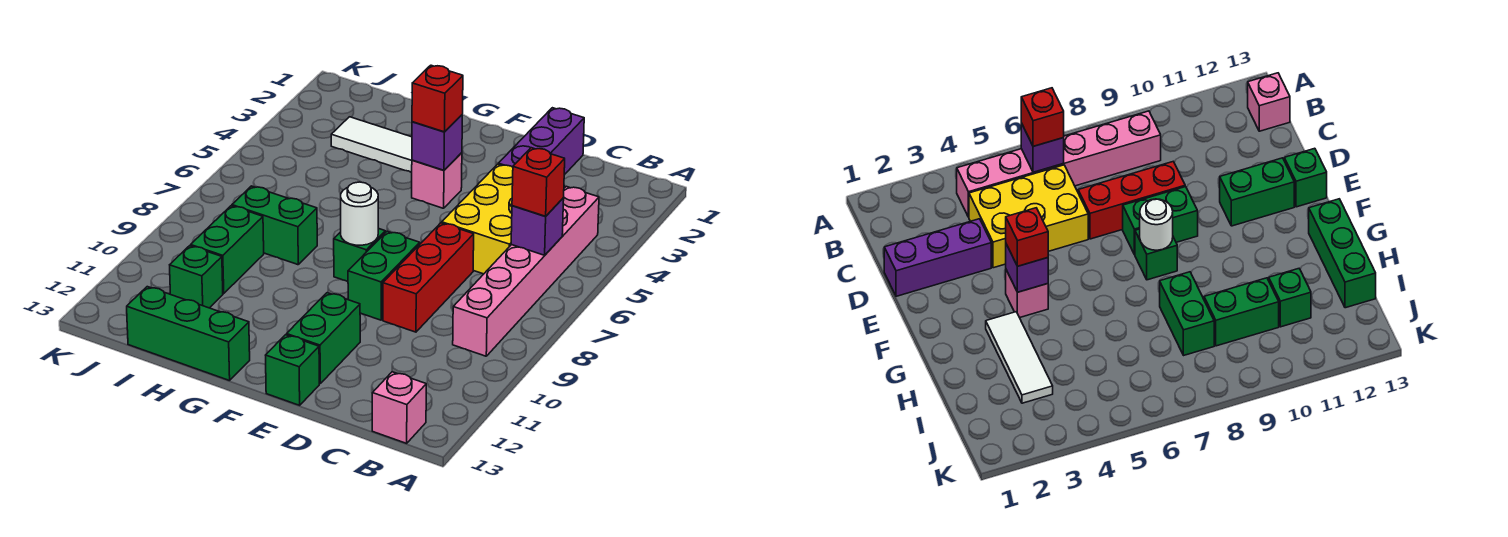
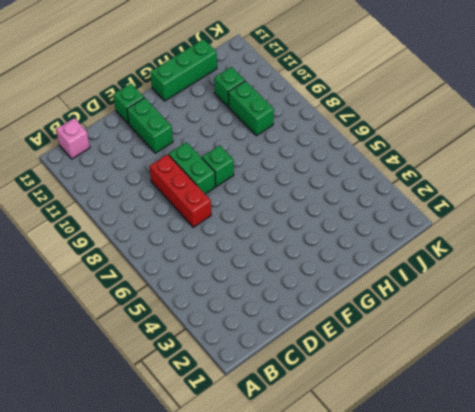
none -> pink brick B4:B9 level 1
none -> yellow brick C4:D6 level 1
none -> purple brick D1:D3 level 1

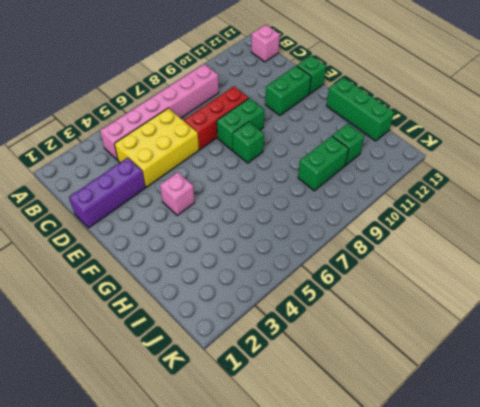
none -> white tile G3:I3 level 1
none -> green brick H8:I8 level 1
none -> purple brick B6 level 2

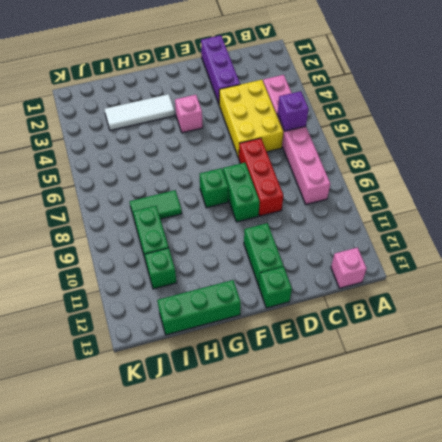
green tile H8:I8 level 1 -> green brick H8:I8 level 1
none -> purple brick F4 level 2
none -> white round brick F8 level 2
none -> red brick B6 level 3

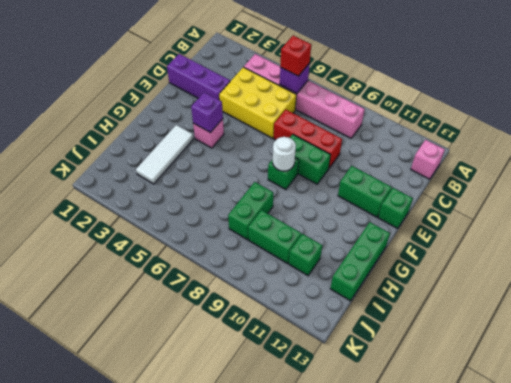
none -> red brick F4 level 3

